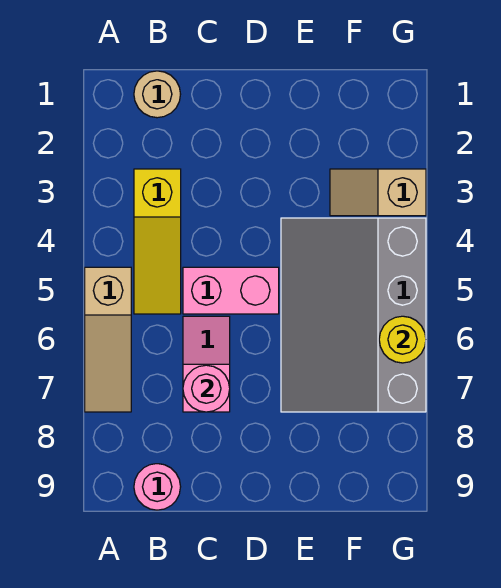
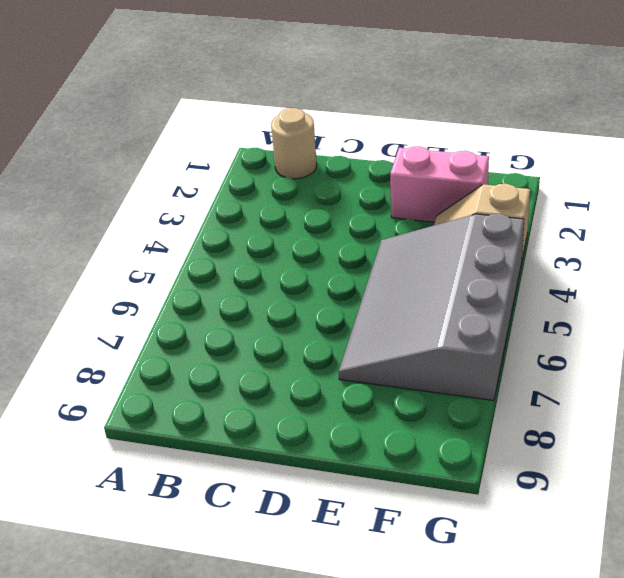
pink brick E2:F2 level 1 -> pink brick C5:D5 level 1
none -> tan slope A5:A7 level 1 top 5
none -> yellow slope B3:B5 level 1 top 3

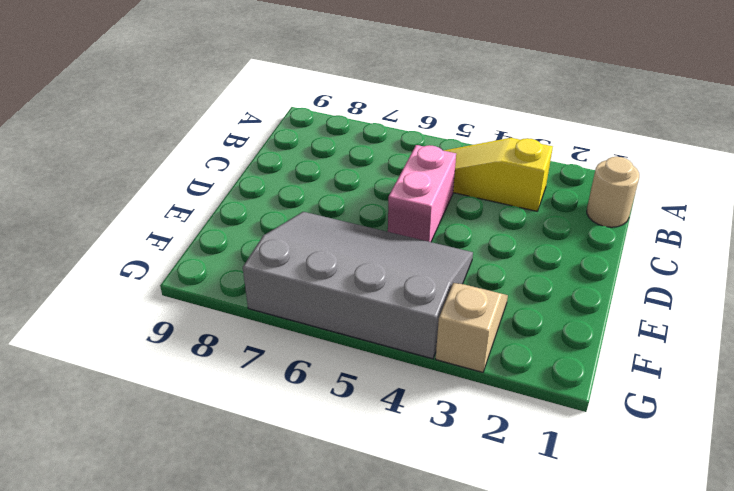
none -> tan slope A5:A7 level 1 top 5
none -> pink round brick B9 level 1

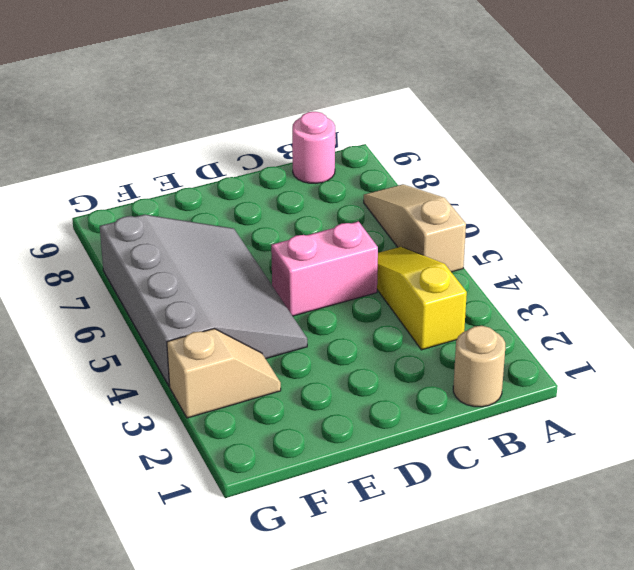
none -> pink slope C6:C7 level 1 top 7
none -> pink round brick C7 level 2

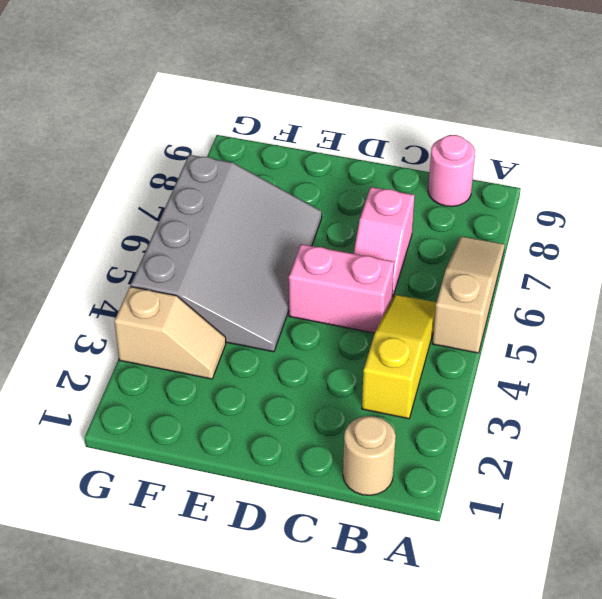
none -> pink round brick C7 level 2
none -> yellow round brick G6 level 2

